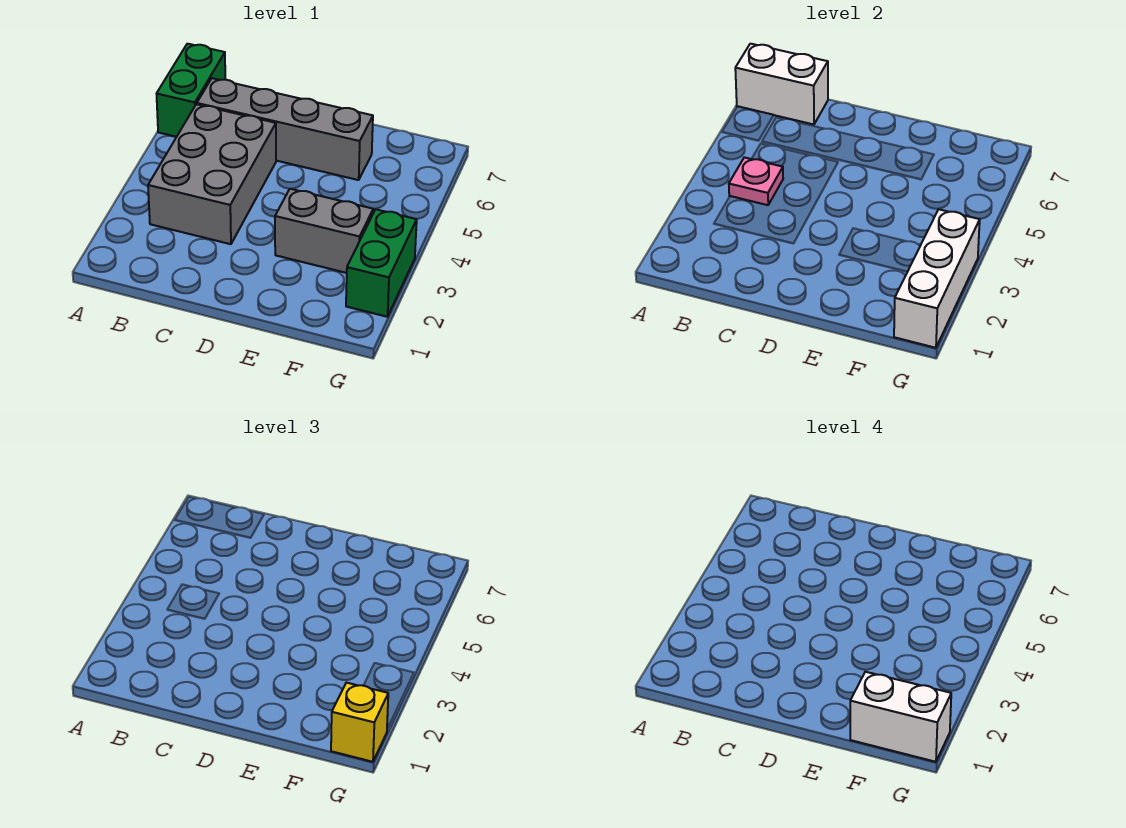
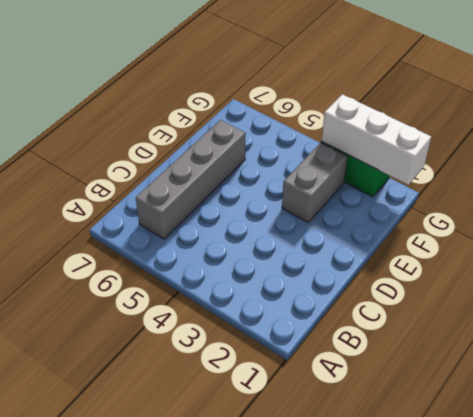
none -> green brick A6:A7 level 1
none -> grey brick B3:C5 level 1

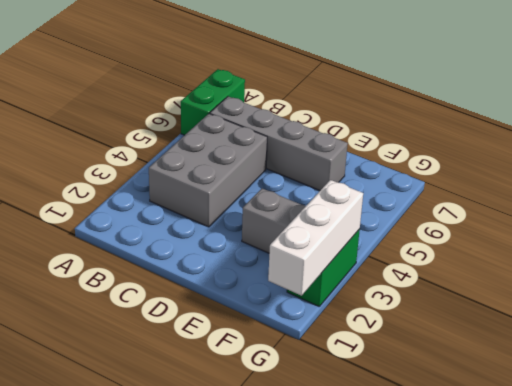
none -> white brick A7:B7 level 2
none -> pink plate B4 level 2

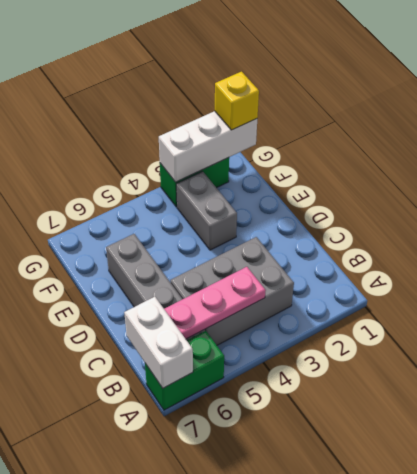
pink plate B4:B6 level 2 -> pink plate B4 level 2
none -> white brick F1:G1 level 4

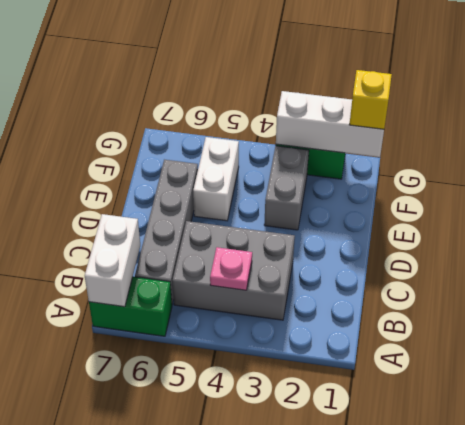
white brick E5:F5 level 1 -> white brick F1:G1 level 4

